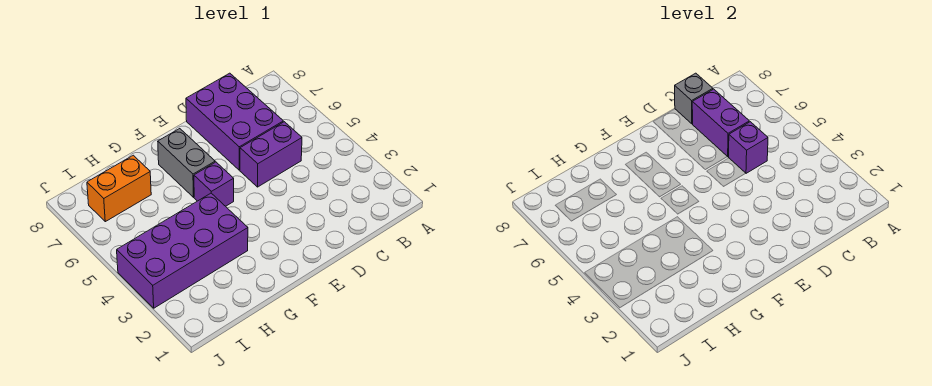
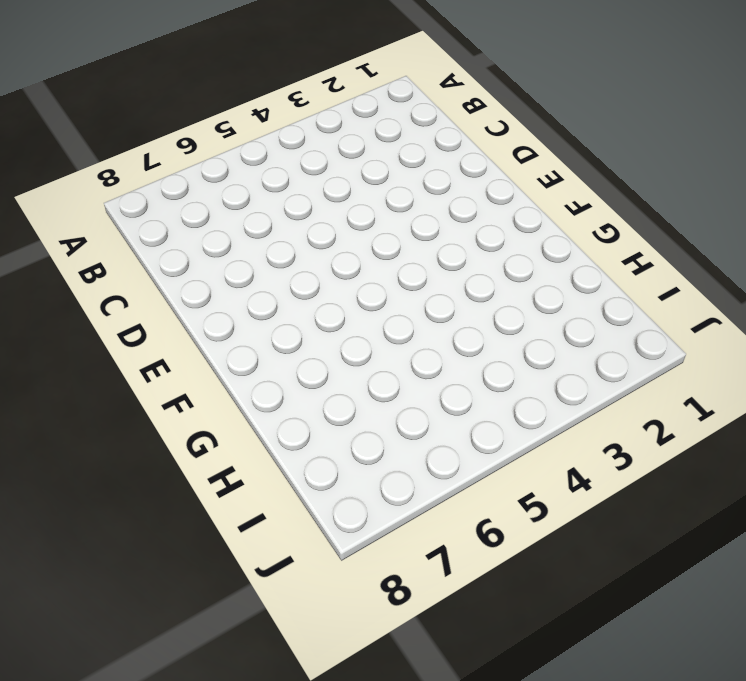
none -> purple brick C5:D5 level 1
none -> purple brick C6:D8 level 1

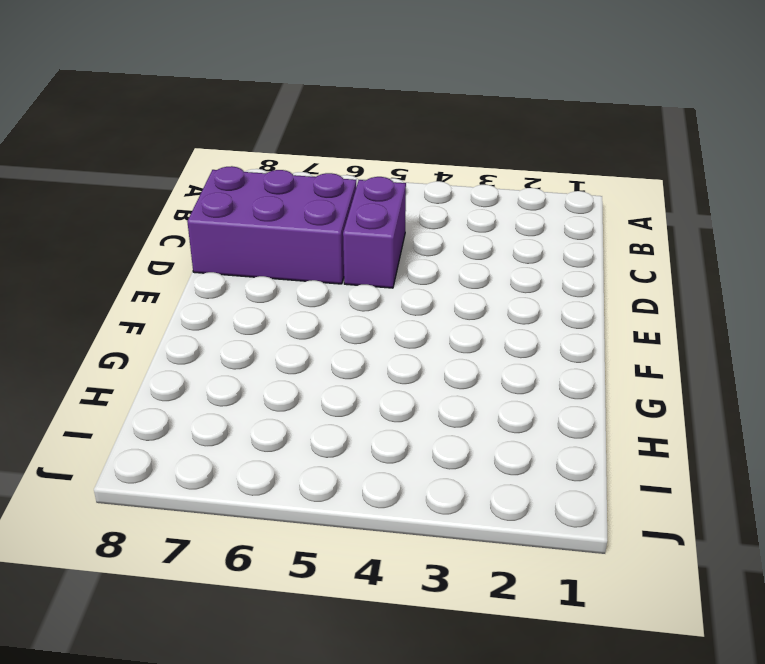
none -> purple brick F5 level 1
none -> grey brick F6:F7 level 1

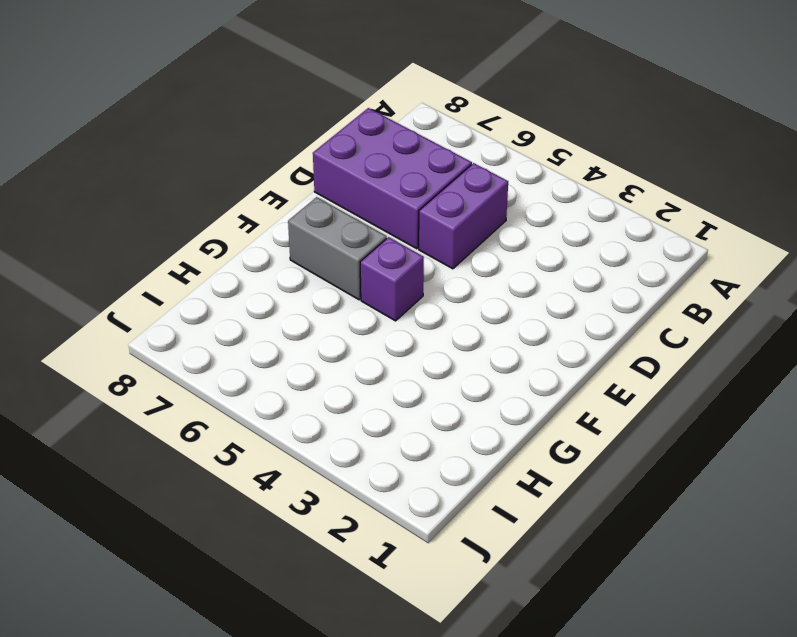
none -> purple brick G3:J4 level 1
none -> orange brick H7:I7 level 1

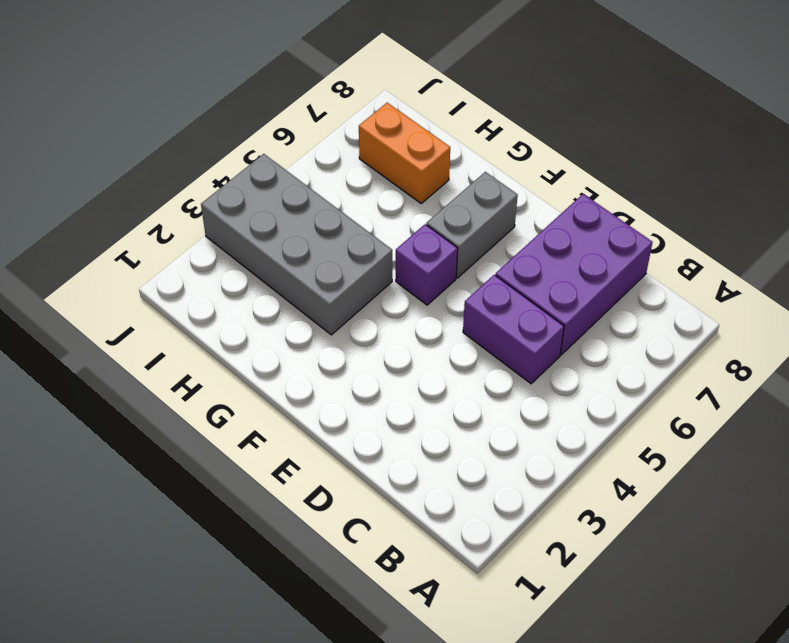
grey brick G3:J4 level 1 -> purple brick G3:J4 level 1
none -> purple brick C5 level 2
none -> purple brick C6:C7 level 2

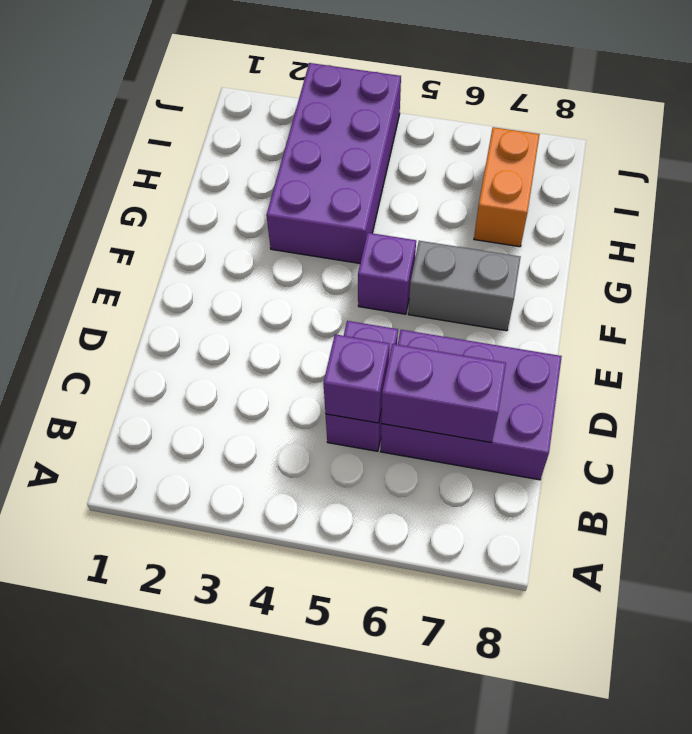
none -> grey brick C8 level 2

